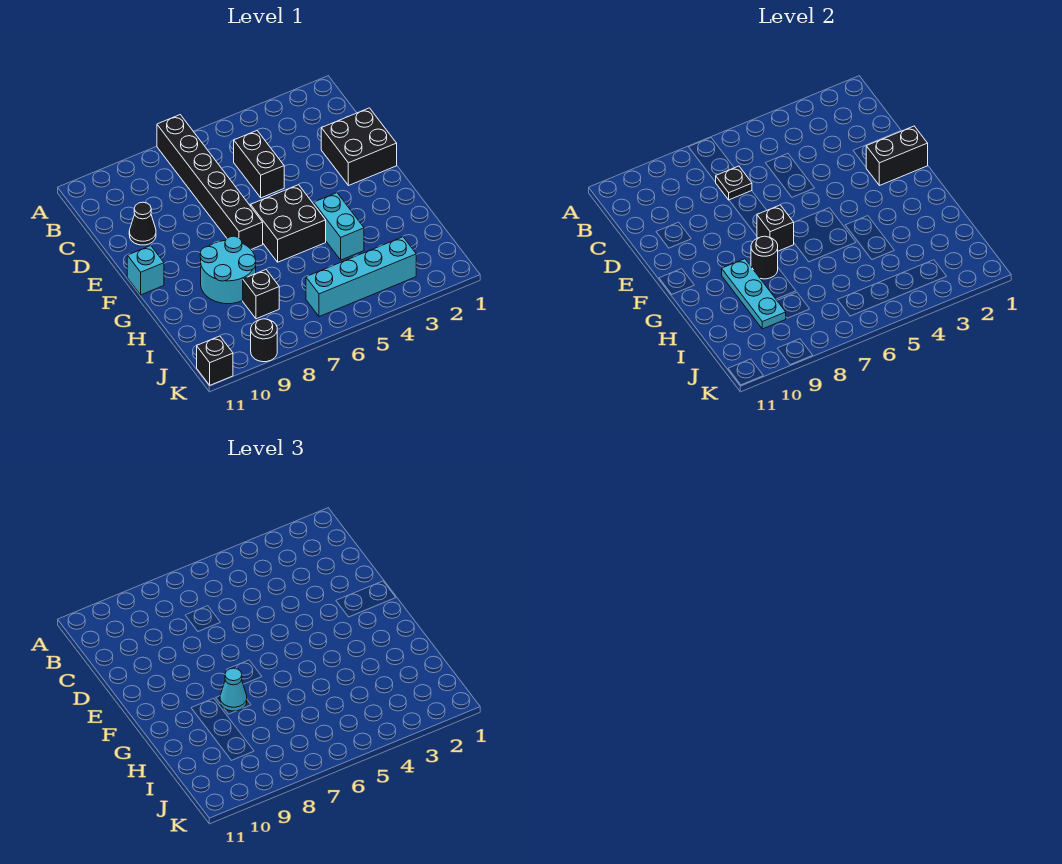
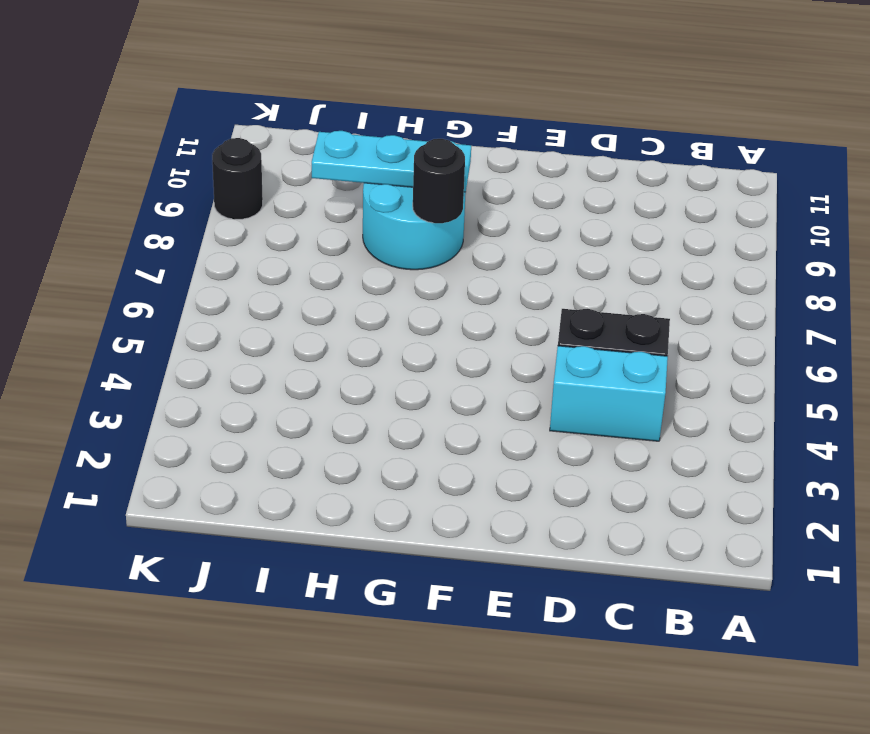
cyan brick C4:D4 level 1 -> cyan brick G4:H4 level 1
none -> black brick A7:F7 level 1
none -> black brick D1:E2 level 1
none -> black cone D10 level 1

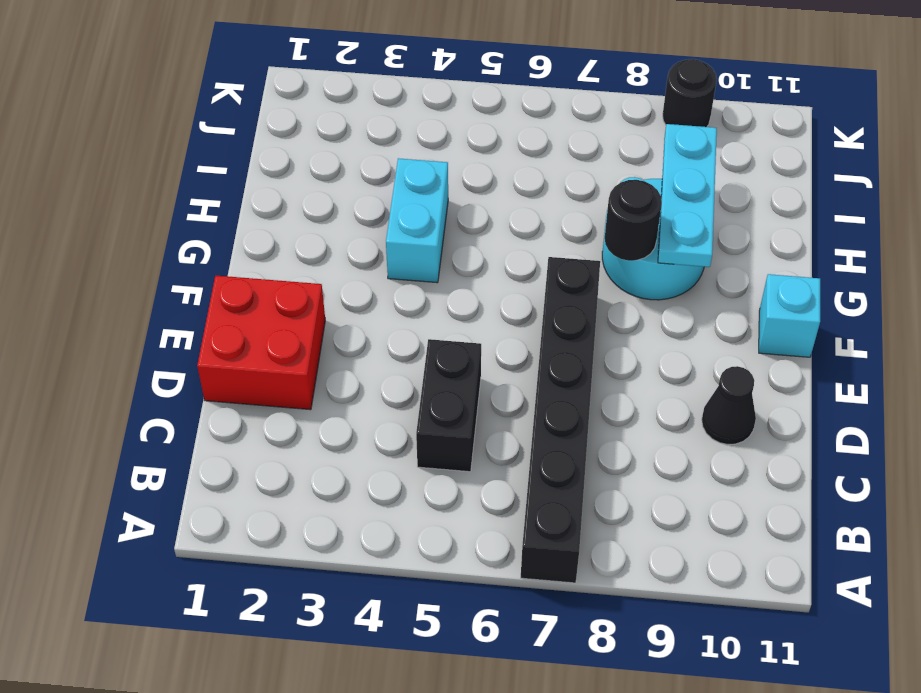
red brick D1:E2 level 1 -> black brick D1:E2 level 1
none -> black brick F5:G6 level 1
none -> black brick I8 level 1
none -> cyan brick J3:J6 level 1

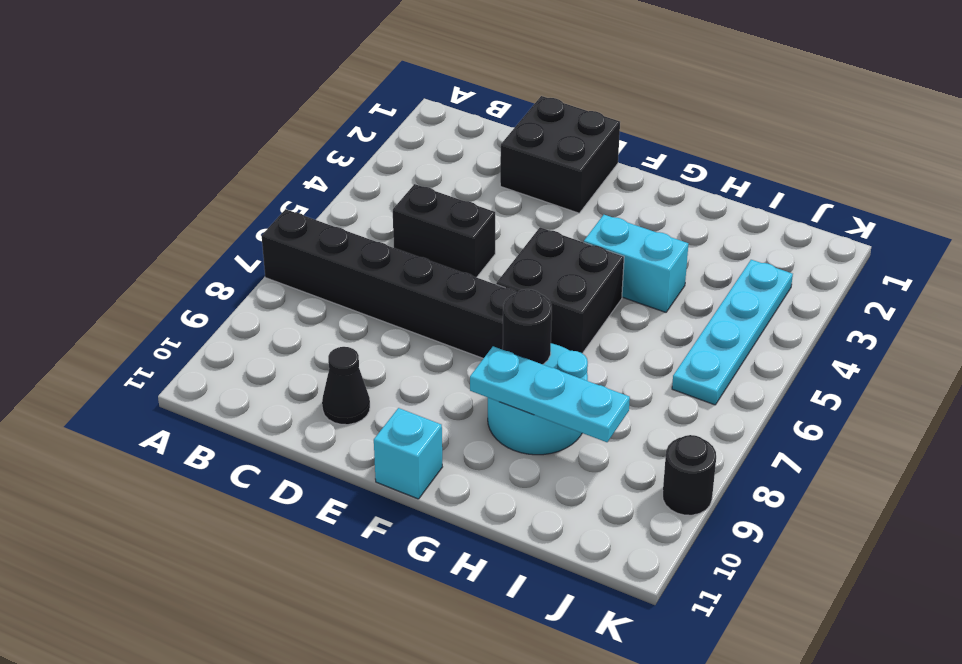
cyan plate J3:J6 level 1 -> cyan brick J3:J6 level 1
none -> black brick I8 level 1
none -> black brick K11 level 1
none -> black plate C7 level 2

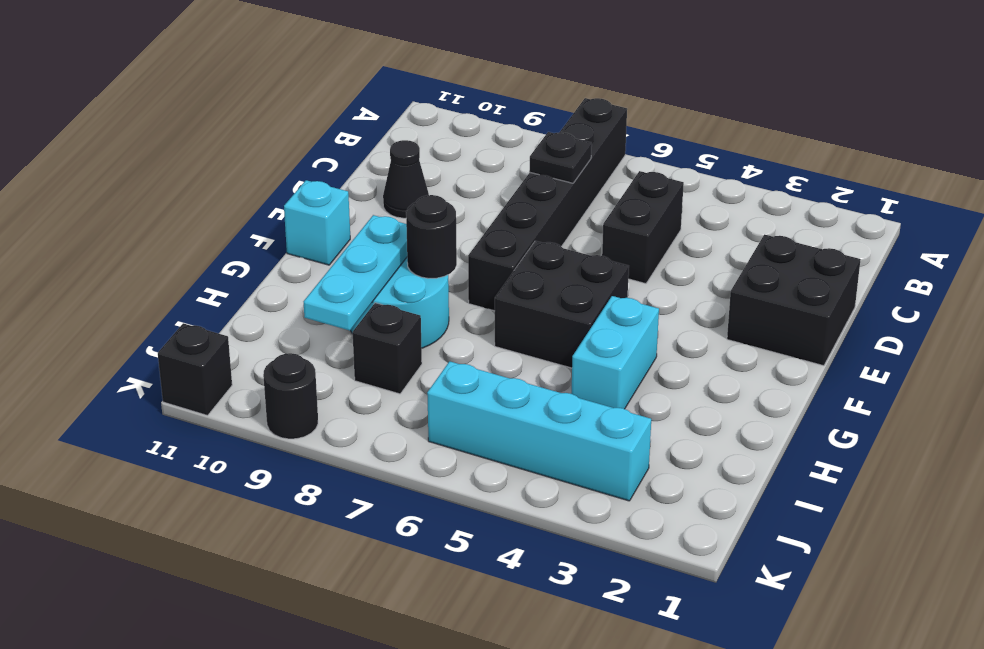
none -> black brick E1:E2 level 2
none -> black brick F7 level 2
none -> cyan cone G8 level 3

